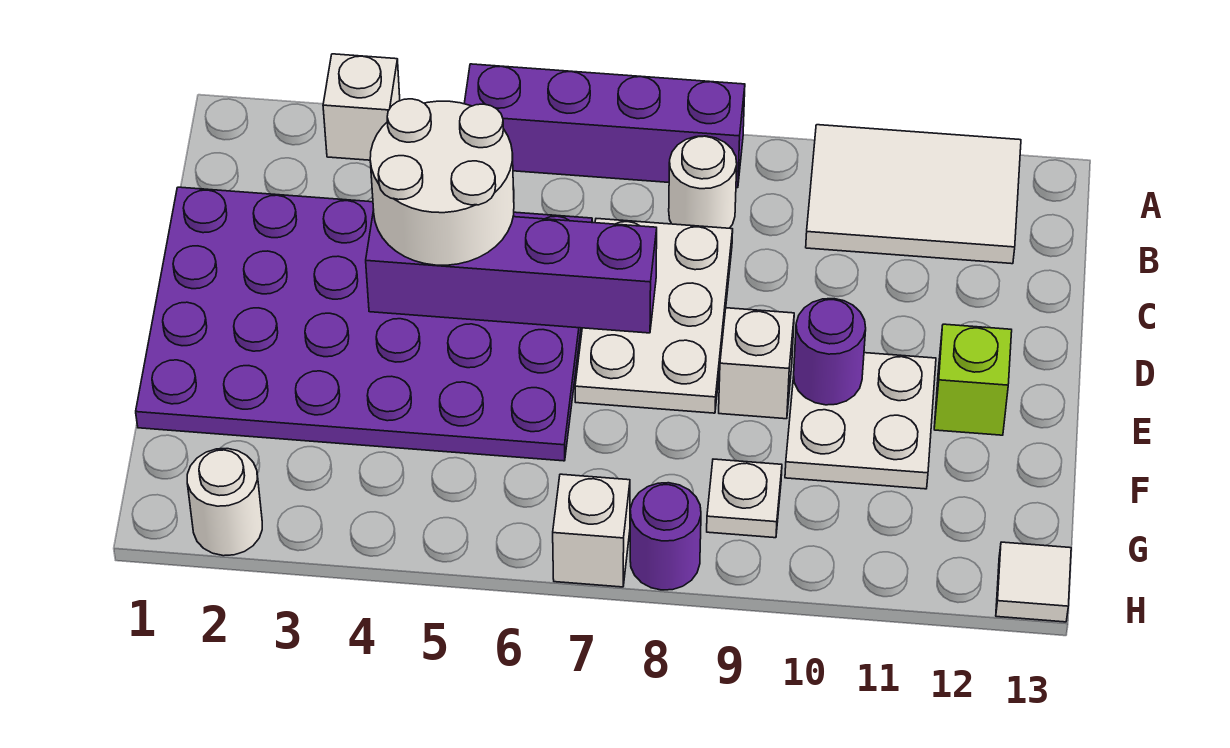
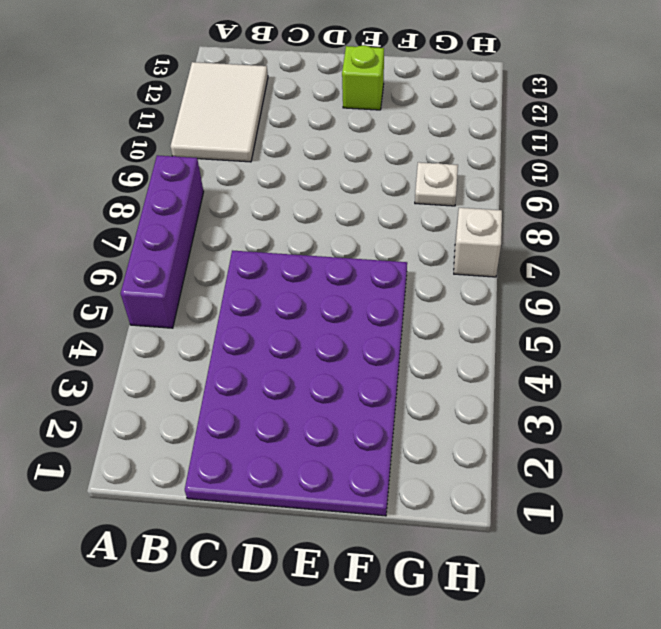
none -> white brick A3 level 1
none -> white round brick B8 level 1
none -> white plate C7:E8 level 1

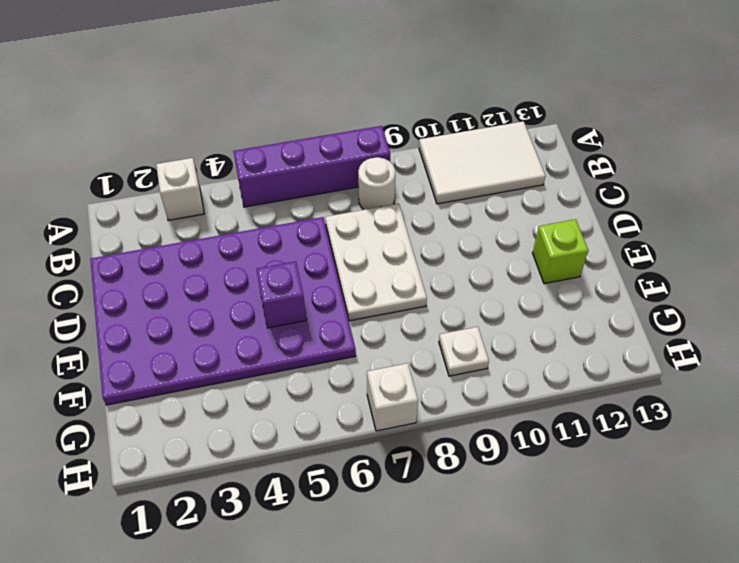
purple brick E5 level 2 -> none
none -> white brick E9 level 1
none -> white plate E10:F11 level 1
none -> white round brick H2 level 1

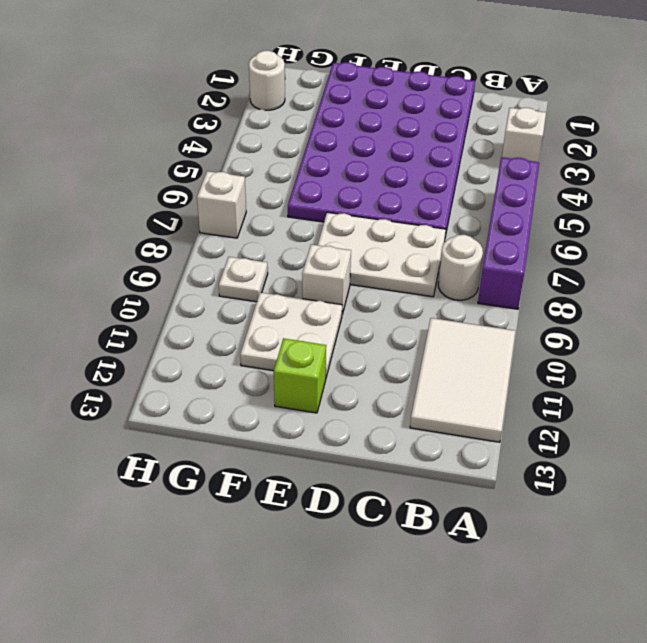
none -> purple round brick H8 level 1
none -> white tile H13 level 1
none -> purple brick D4:D7 level 2

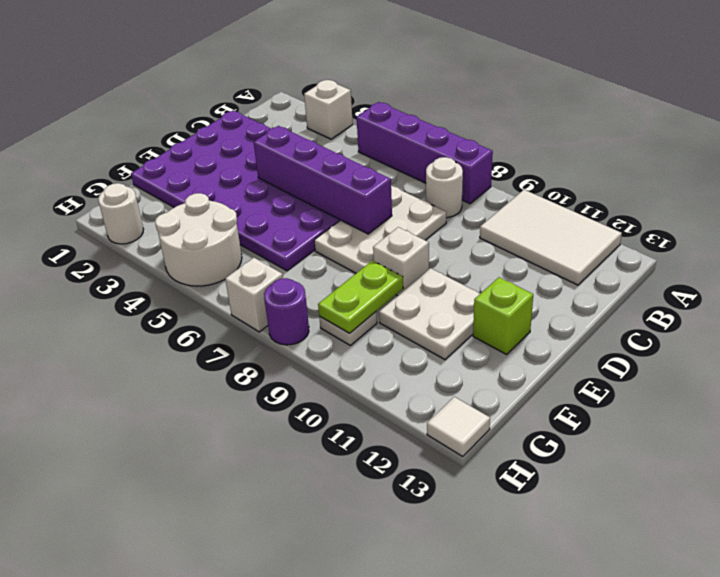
lime plate F9:G9 level 2 -> none
white round brick G4:H5 level 1 -> white round brick C4:D5 level 3
none -> purple round brick E10 level 2

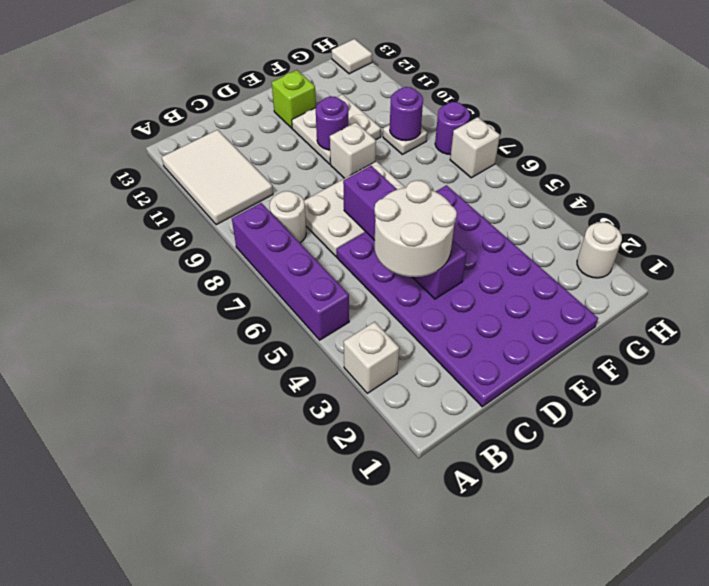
purple round brick G9 level 2 -> none

